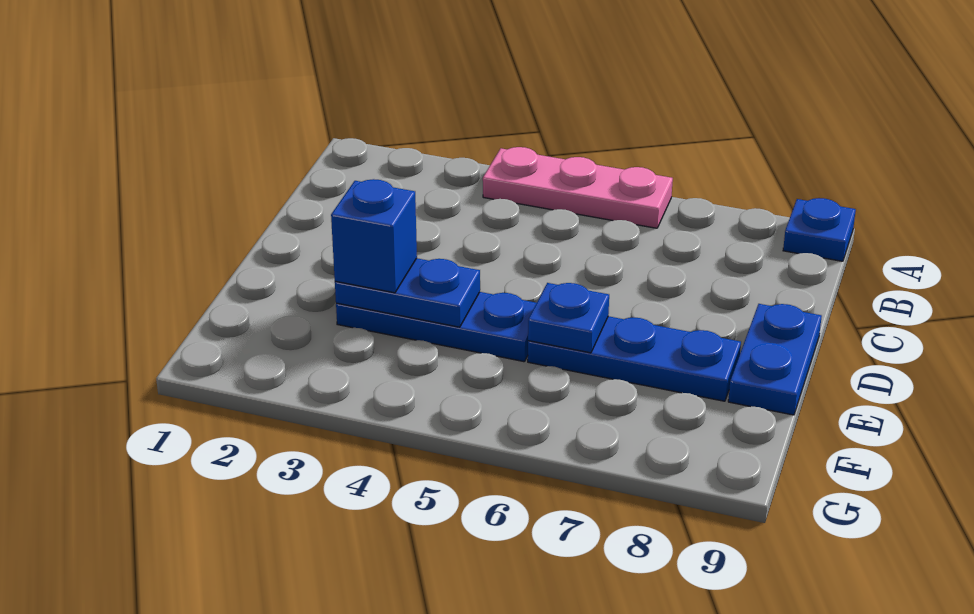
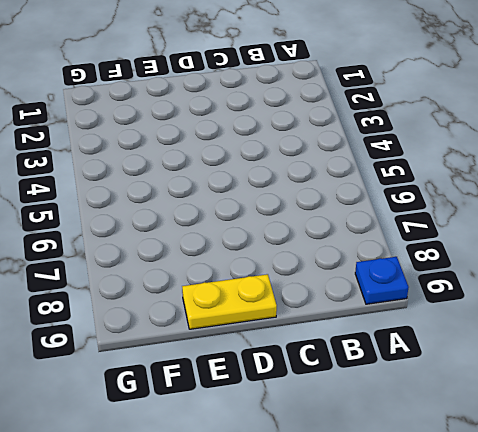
yellow plate D9:E9 level 1 -> blue plate D9:E9 level 1
none -> pink plate A4:A6 level 1
none -> blue plate E3:E5 level 1

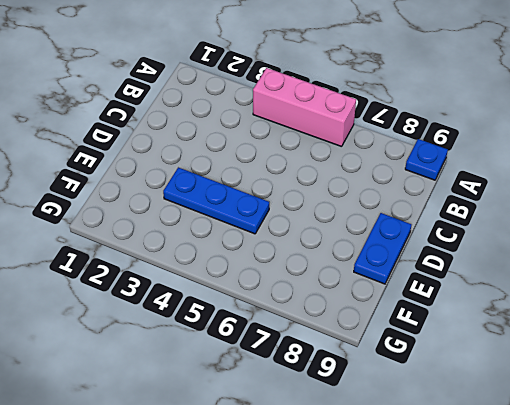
pink brick A4:A6 level 1 -> pink plate A4:A6 level 1
none -> blue plate E6:E8 level 1
none -> blue plate E3:E4 level 2

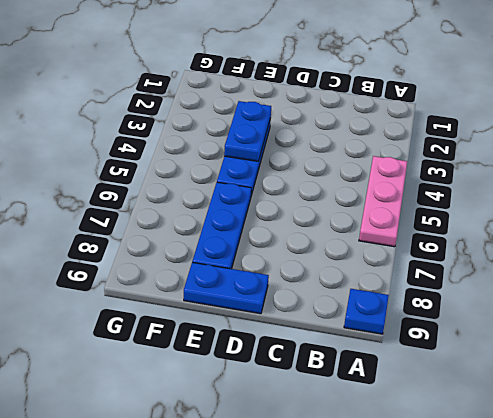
none -> blue plate E6 level 2
none -> blue brick E3 level 3

